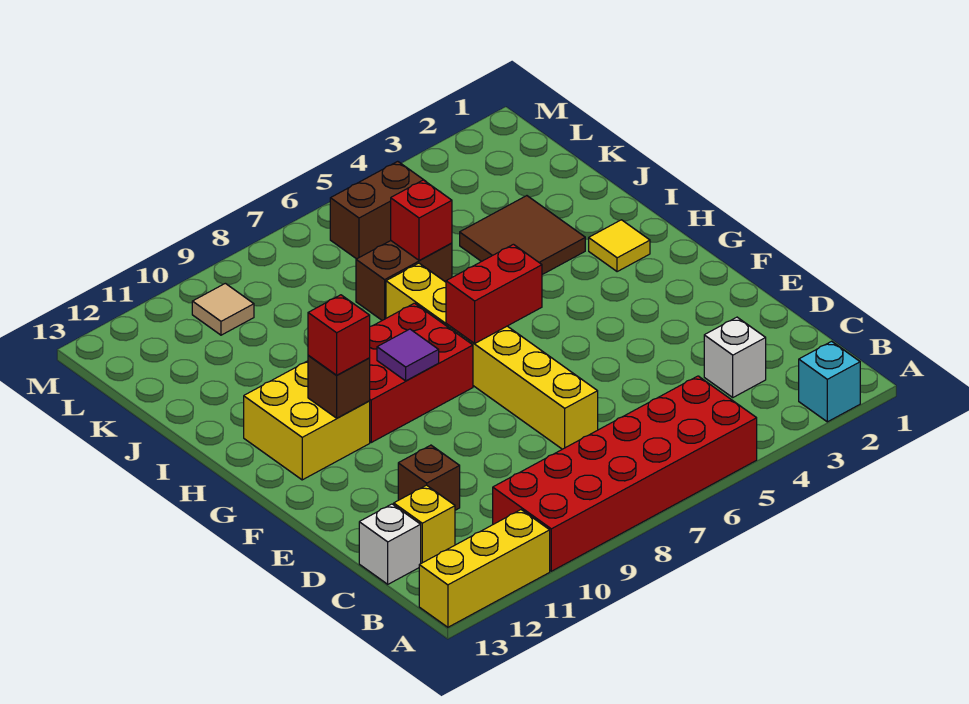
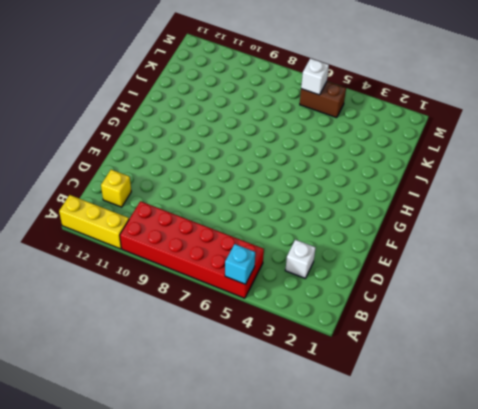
cyan brick A5 level 2 -> cyan brick A2 level 1
white brick L6 level 2 -> white brick C13 level 1
none -> yellow brick D7:I7 level 1
none -> brown brick D11 level 1
none -> red brick G8:H10 level 1

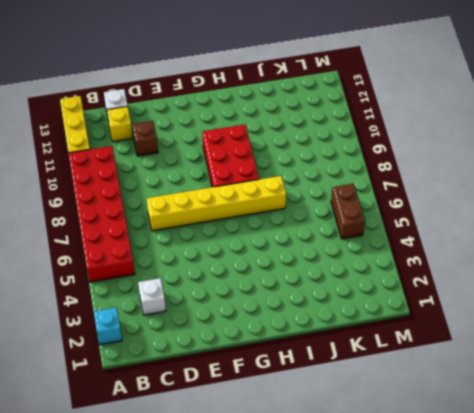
none -> yellow brick G11:H12 level 1
none -> yellow tile H2 level 1
none -> brown tile I3:J4 level 1

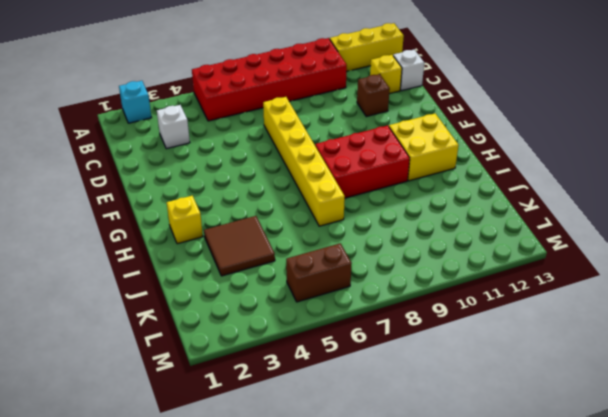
yellow brick H2 level 1 -> yellow tile H2 level 1
none -> brown brick J6:J7 level 1
none -> tan tile L10 level 1
none -> red brick G6:G7 level 2

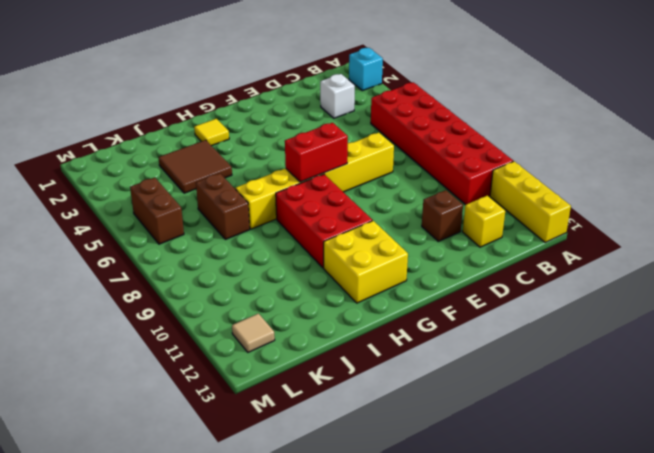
red brick F7:G7 level 2 -> red brick G6:G7 level 2
tan tile L12 level 1 -> tan tile L10 level 1
none -> white brick C13 level 1
none -> purple tile G9 level 2
none -> brown brick G11 level 2

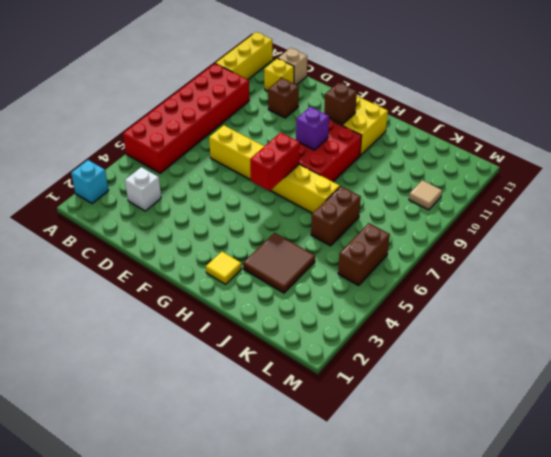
tan brick C13 level 1 -> white brick C13 level 1
purple brick G9 level 2 -> purple tile G9 level 2
none -> red brick J6 level 2
none -> red brick G11 level 3

